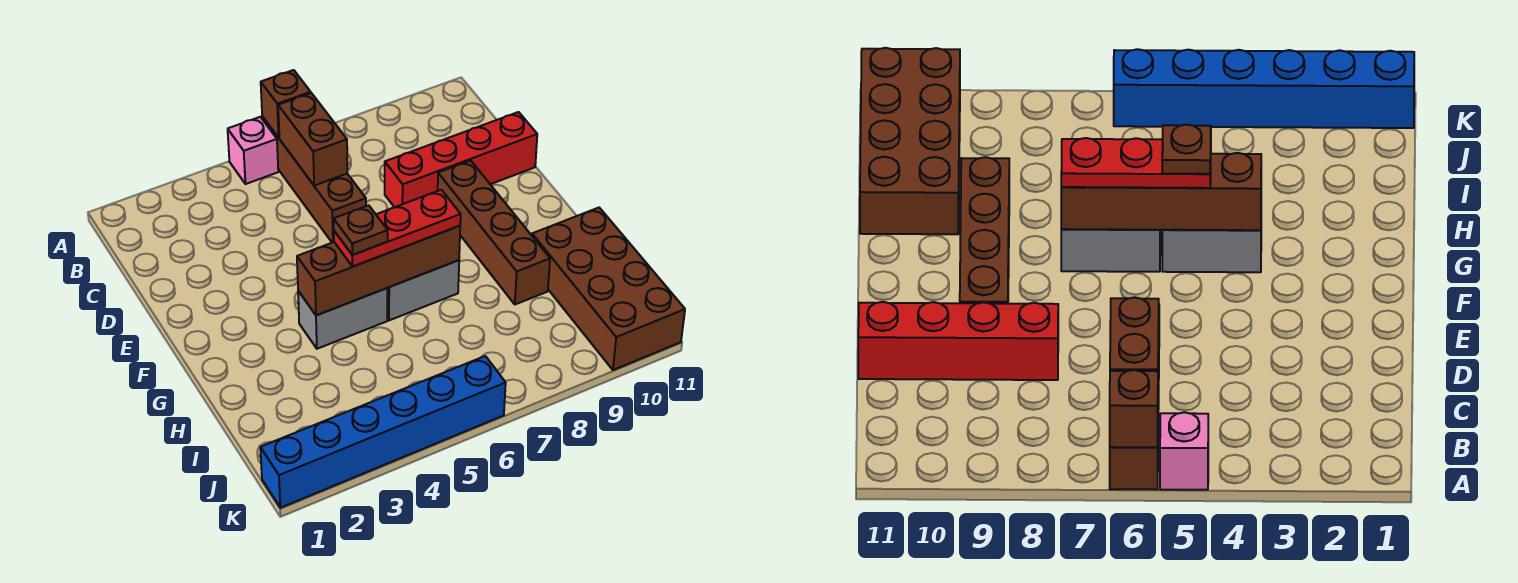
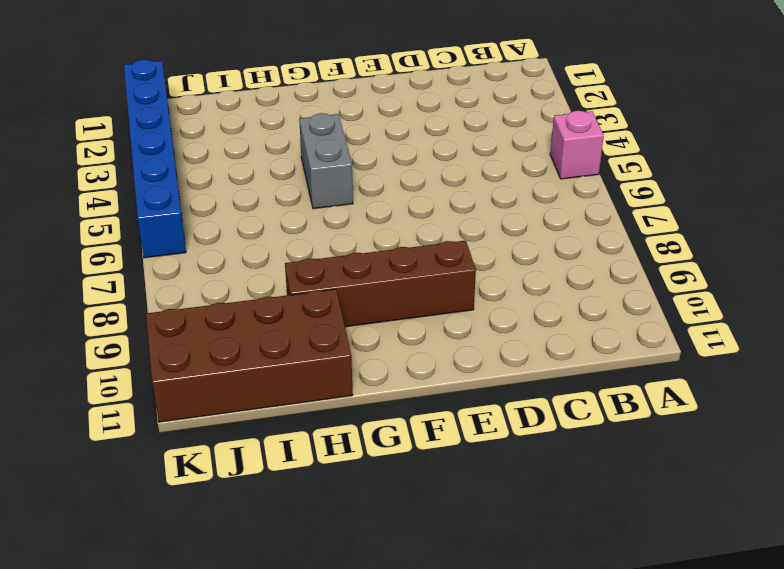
none -> brown brick A6:D6 level 1
none -> red brick D8:D11 level 1
none -> grey brick G6:G7 level 1

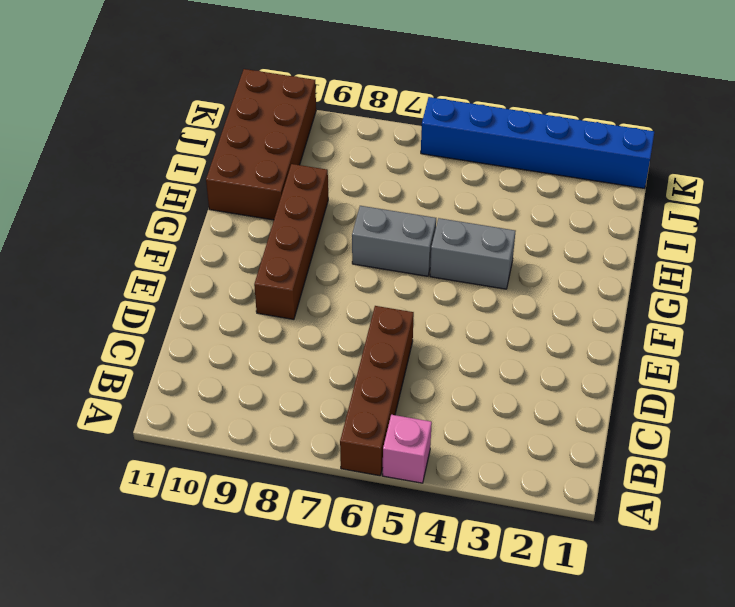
none -> red brick D8:D11 level 1
none -> brown brick A6 level 2
none -> brown brick B6:C6 level 2

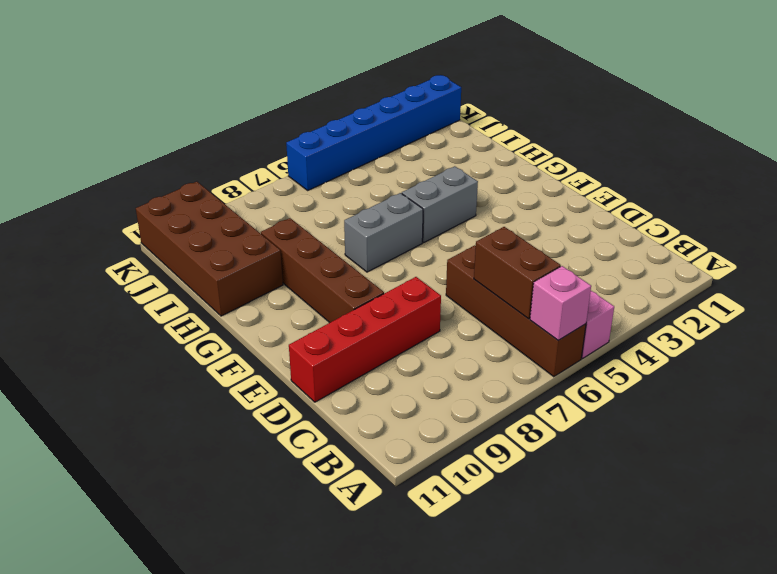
pink brick A6 level 2 -> brown brick A6 level 2
none -> brown brick G4:G7 level 2
none -> red plate G5:G7 level 3
none -> brown plate G5 level 4

